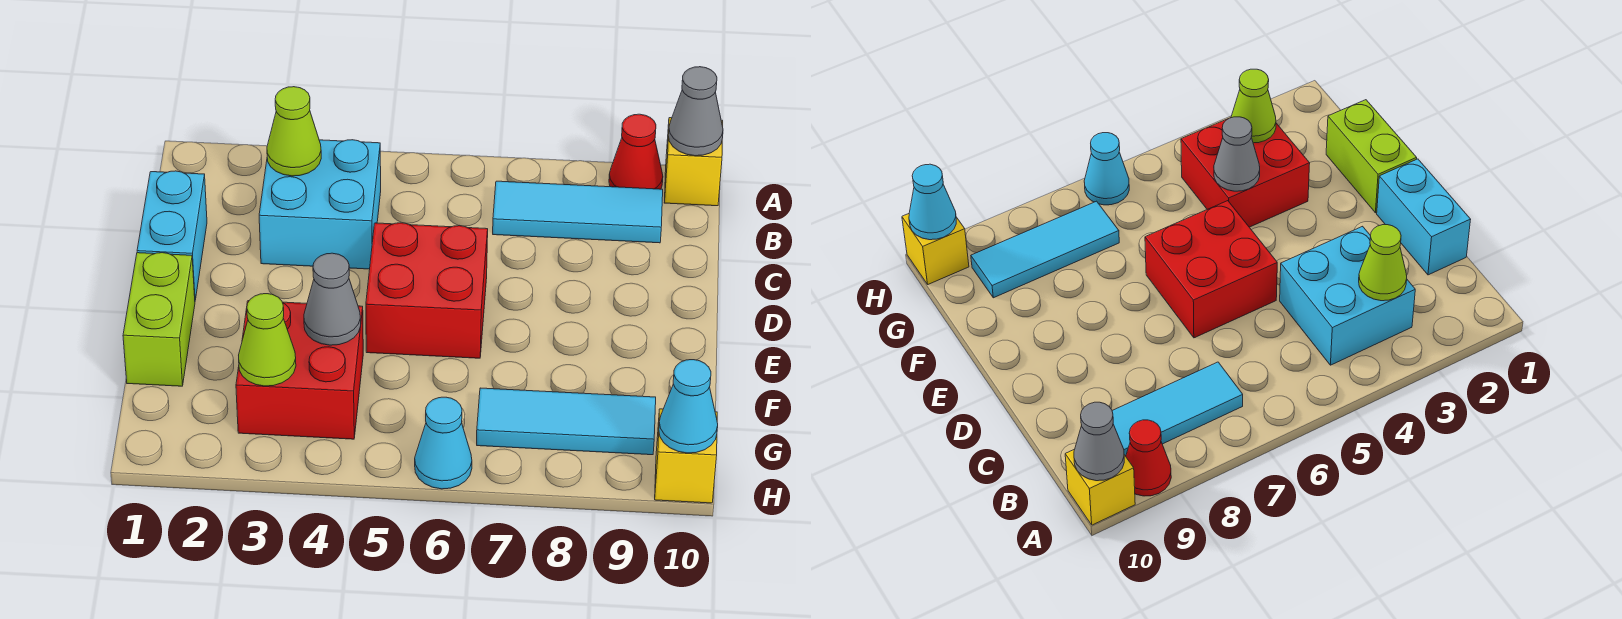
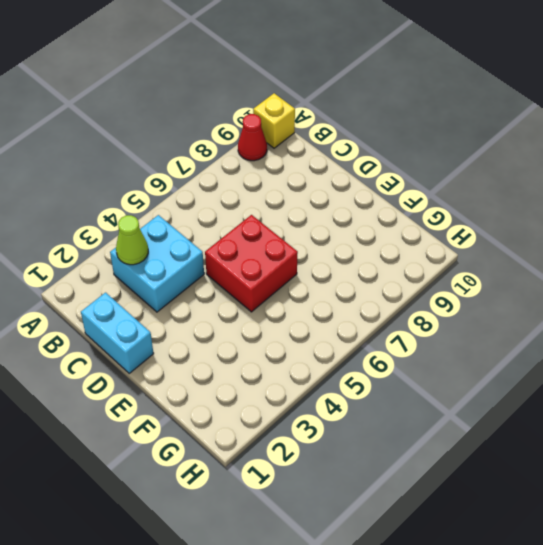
none -> cyan tile B7:B9 level 1
none -> lime brick E1:F1 level 1
none -> red brick F3:G4 level 1

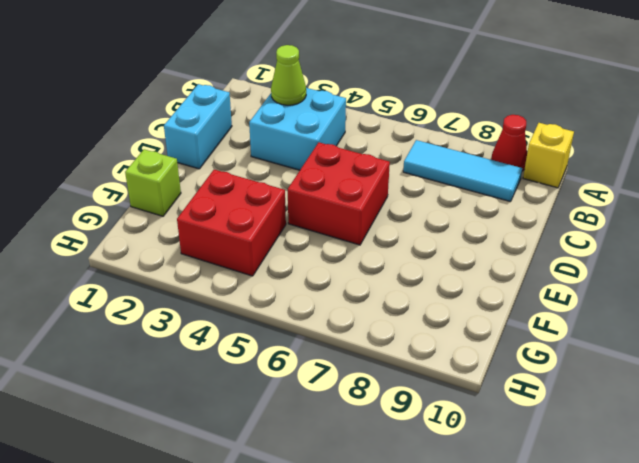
lime brick F1 level 1 -> lime brick E1:F1 level 1
none -> cyan tile G7:G9 level 1
none -> cyan cone H6 level 1
none -> yellow brick H10 level 1

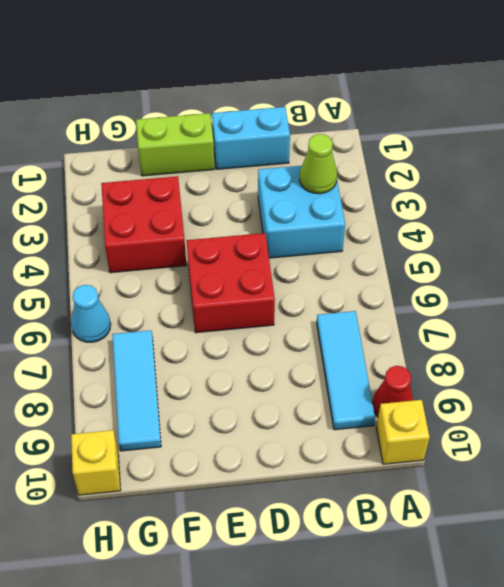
none -> grey cone A10 level 2
none -> grey cone F4 level 2
none -> lime cone G3 level 2

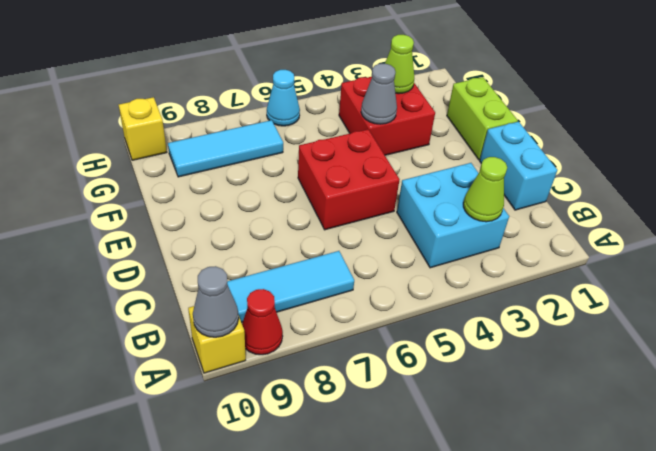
none -> cyan cone H10 level 2

